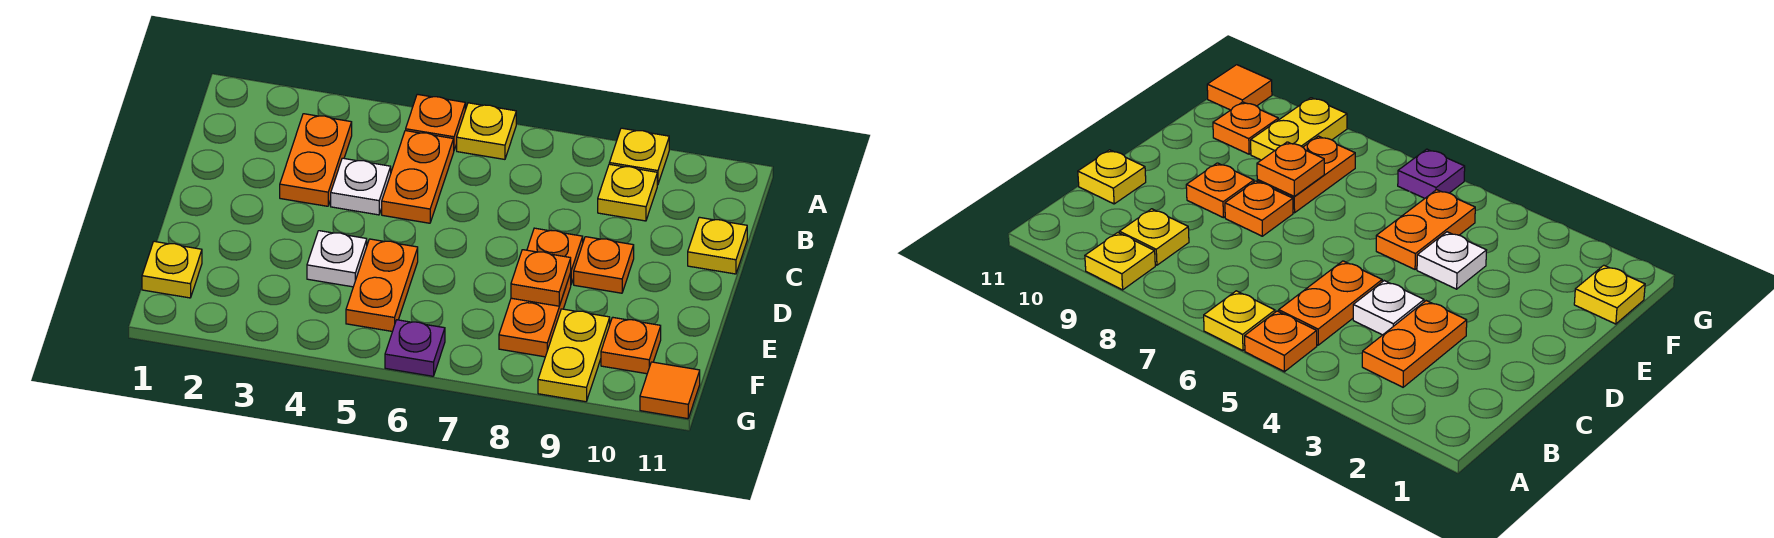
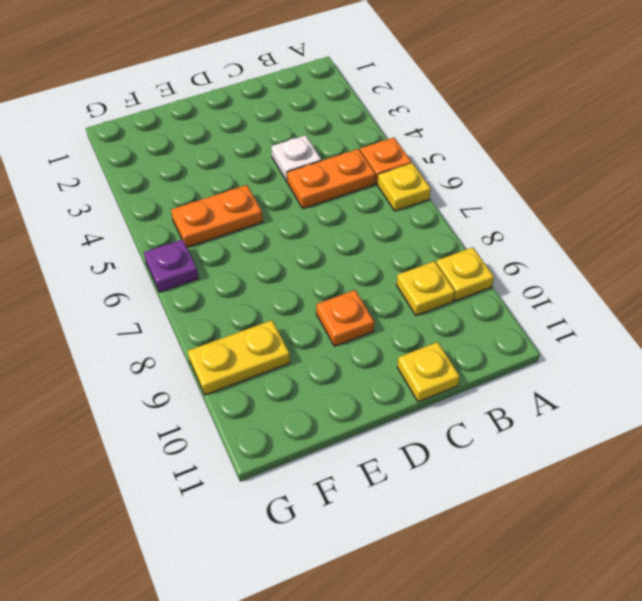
none -> orange plate B3:C3 level 1
none -> orange plate D8 level 1
none -> white plate E4 level 1

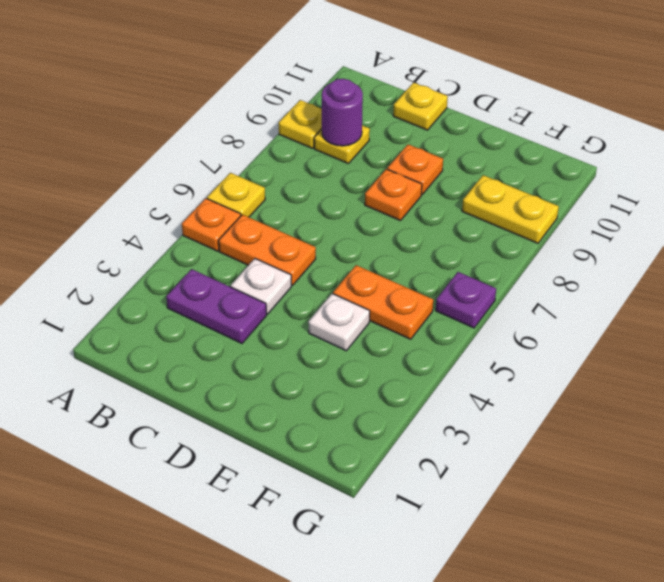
purple plate B3:C3 level 1 -> orange plate B3:C3 level 1
purple round brick B9 level 2 -> none
none -> orange plate E8:F8 level 1
none -> yellow plate F1 level 1
none -> orange plate F10 level 1

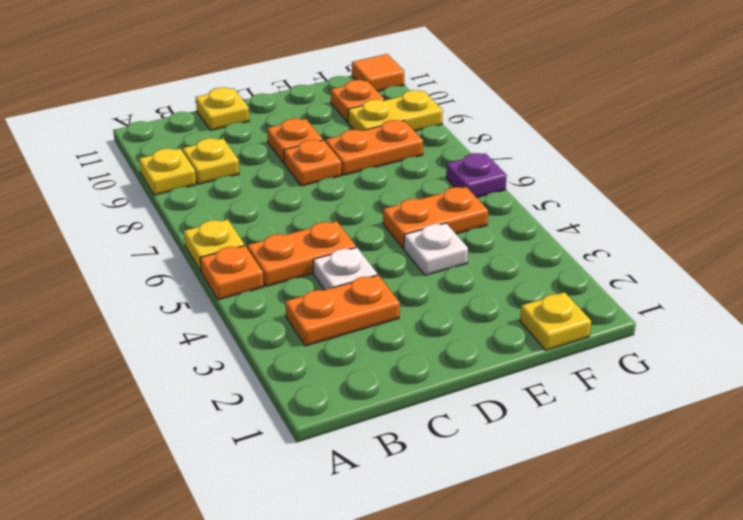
none -> orange plate E8 level 2

